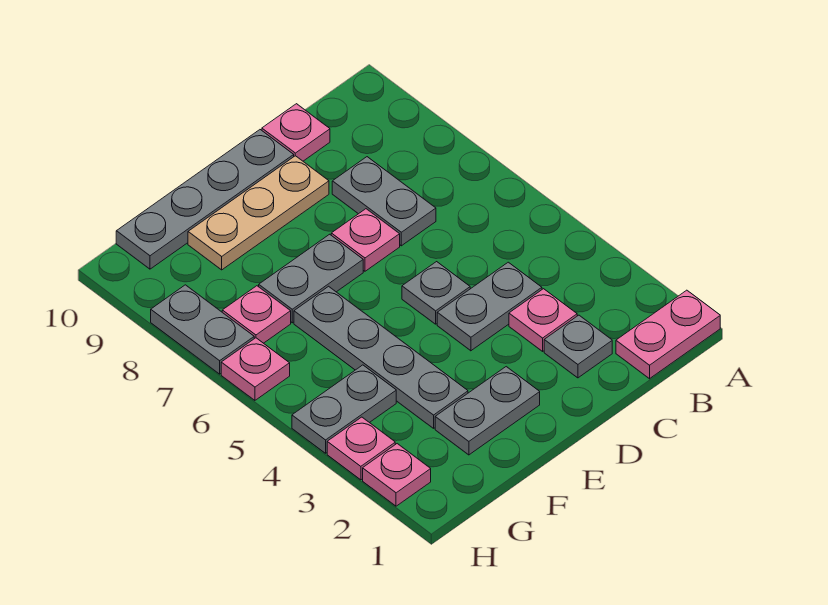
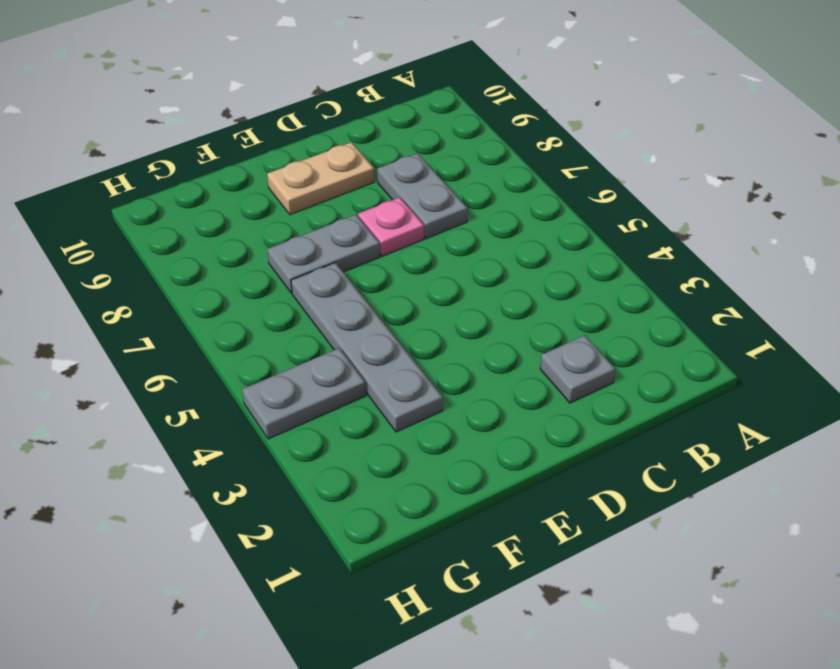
tan plate D9:E9 level 1 -> tan plate D9:F9 level 1
none -> pink plate A1:B1 level 1
none -> pink plate C3 level 1
none -> grey plate C4:D4 level 1

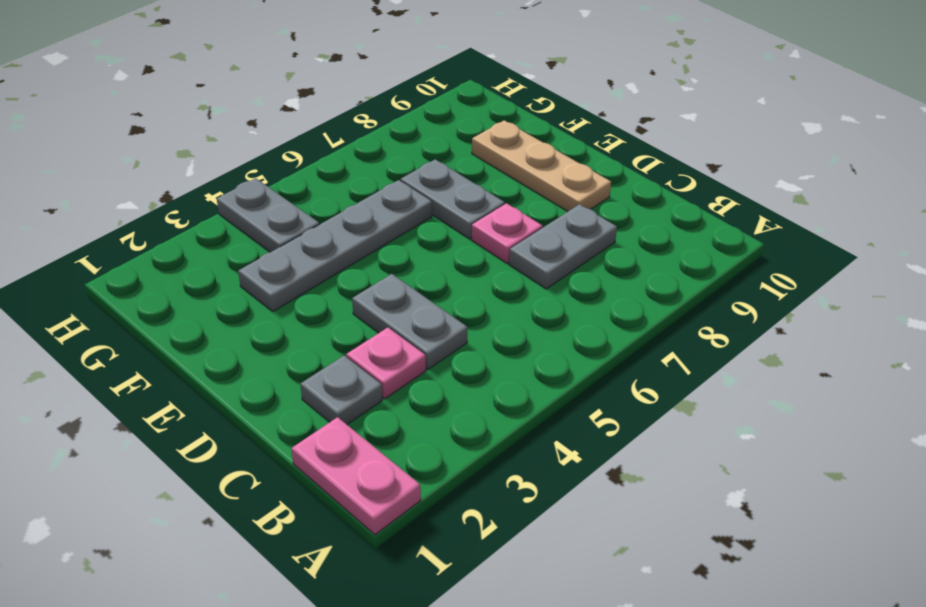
none -> pink plate C10 level 1
none -> grey plate D5 level 1
none -> grey plate D10:G10 level 1

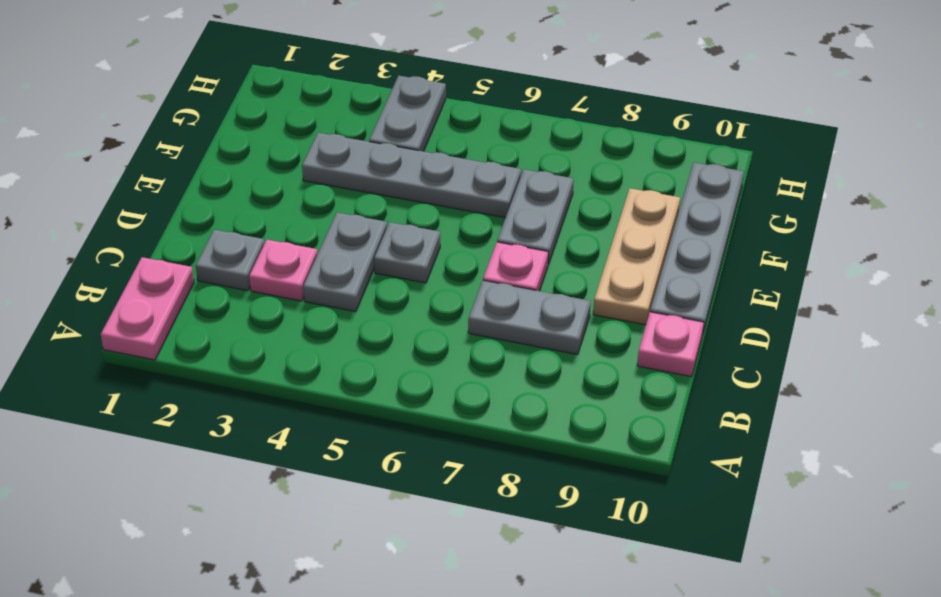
none -> grey plate E2:F2 level 1
none -> pink plate G7 level 1
none -> pink plate H2 level 1

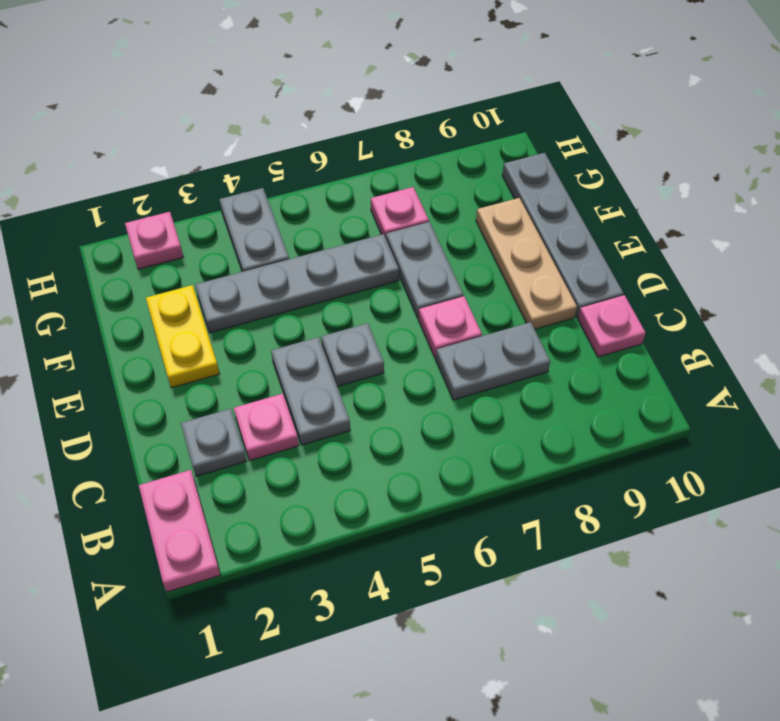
yellow plate E2:F2 level 1 -> grey plate E2:F2 level 1
none -> pink plate H3 level 1
none -> pink plate H6 level 1
none -> grey plate H7:H8 level 1

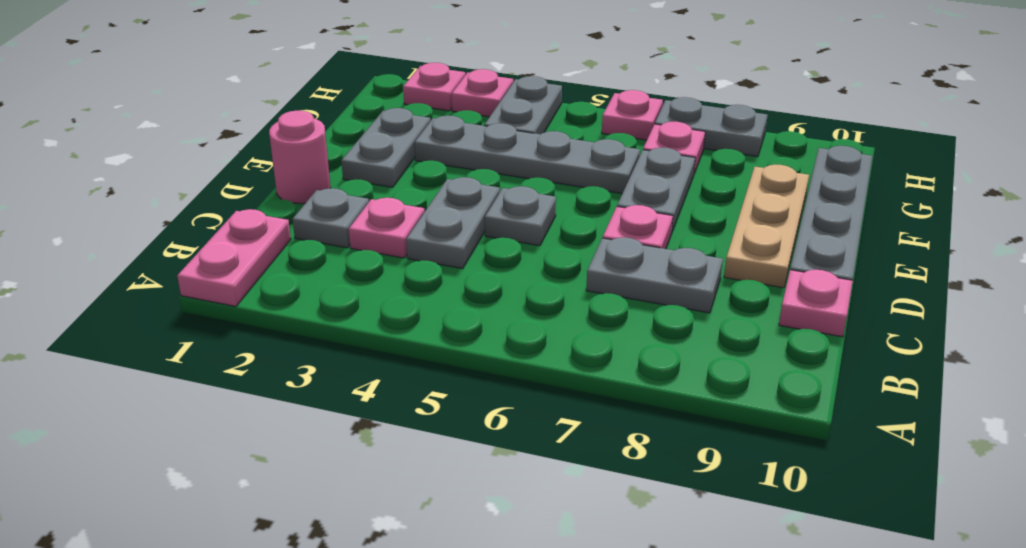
pink round brick D1 level 1 -> none

